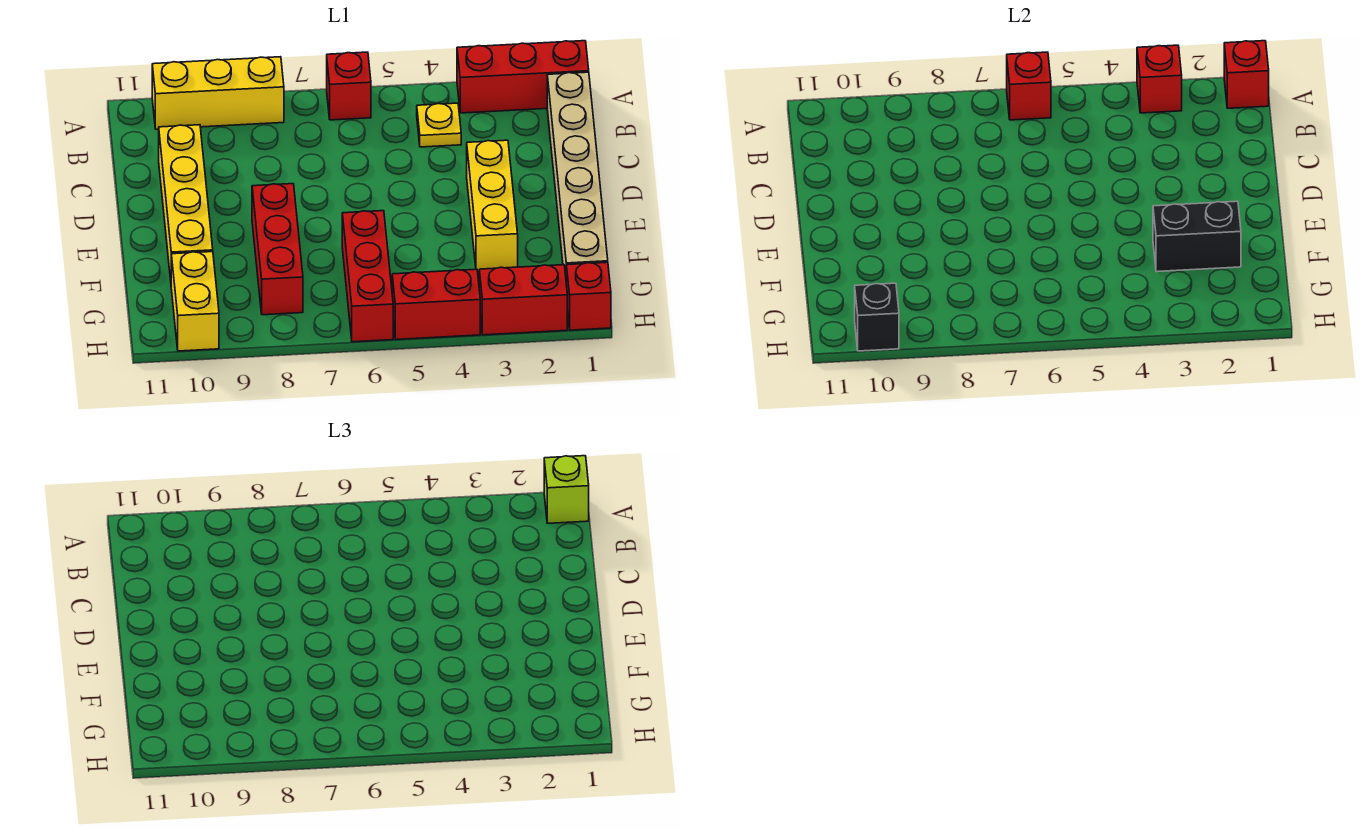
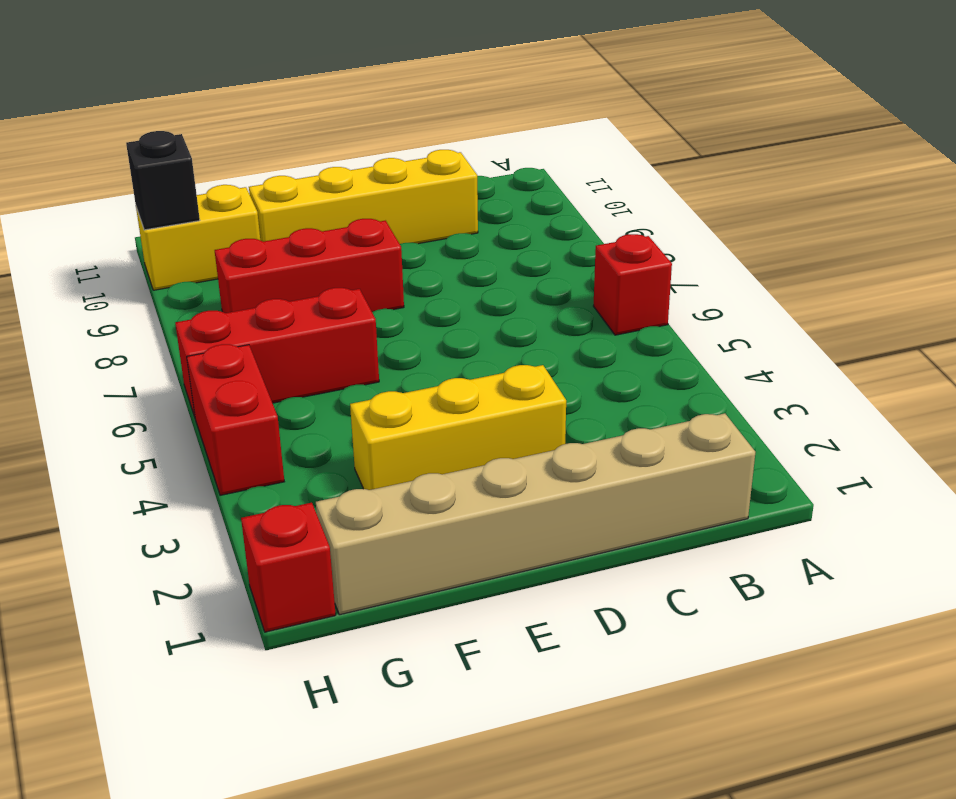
none -> red brick A1:A3 level 1
none -> yellow brick A8:A10 level 1
none -> yellow plate B4 level 1

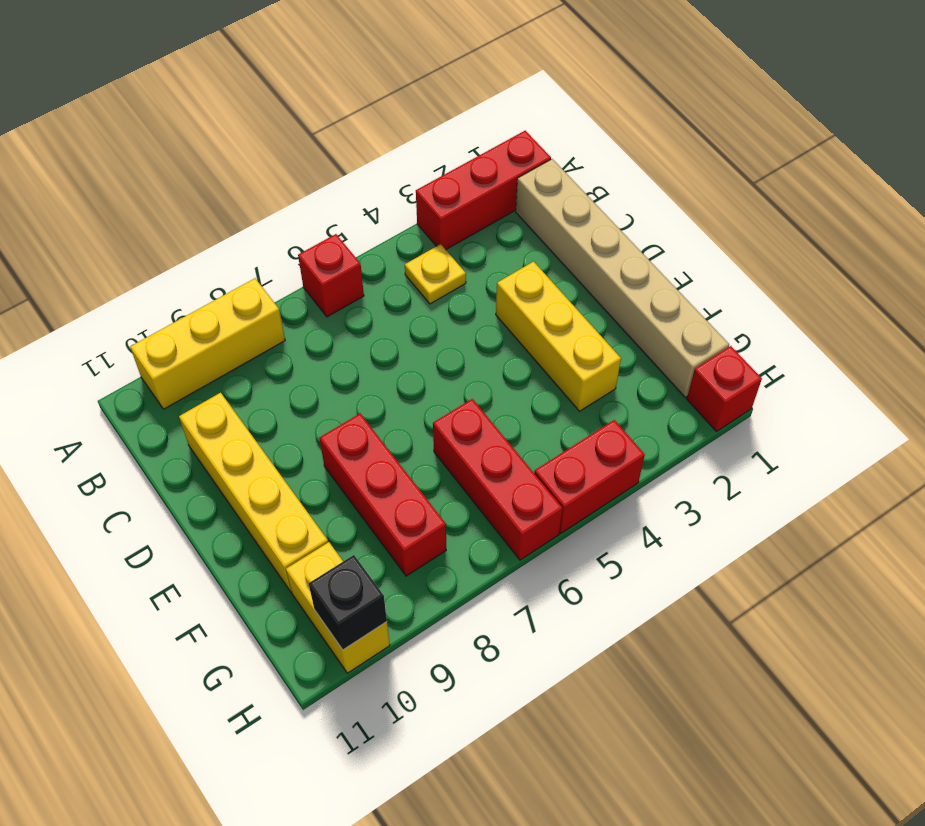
none -> red brick H2:H3 level 1
none -> red brick A1 level 2
none -> red brick A3 level 2

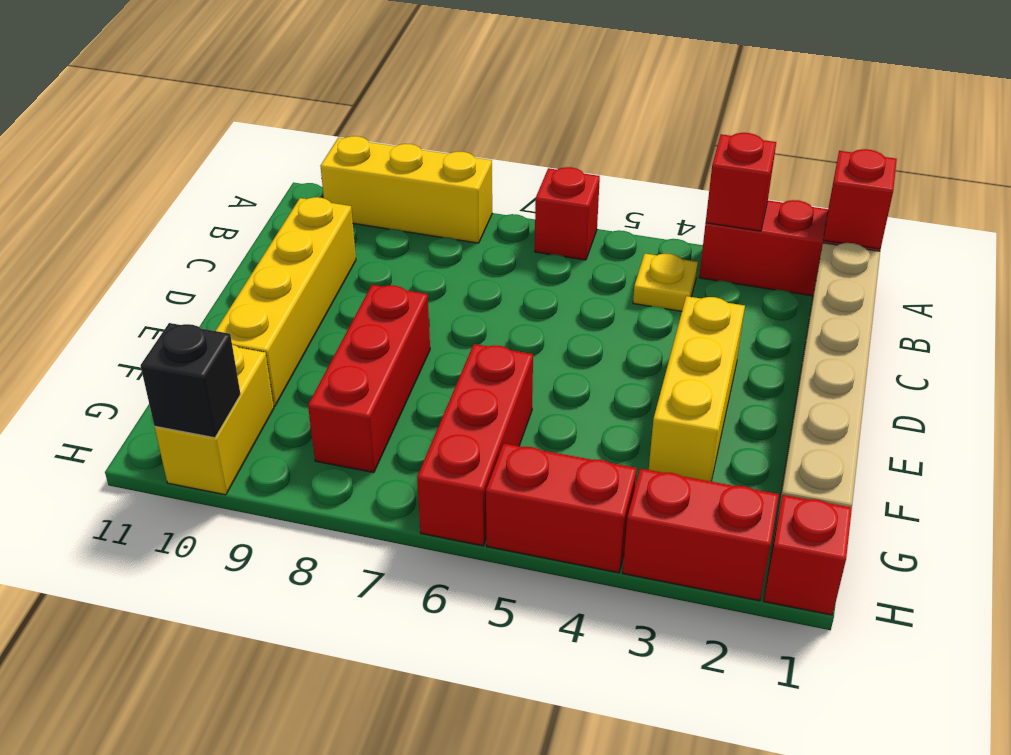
none -> red brick A6 level 2
none -> black brick F2:F3 level 2
none -> lime brick A1 level 3

